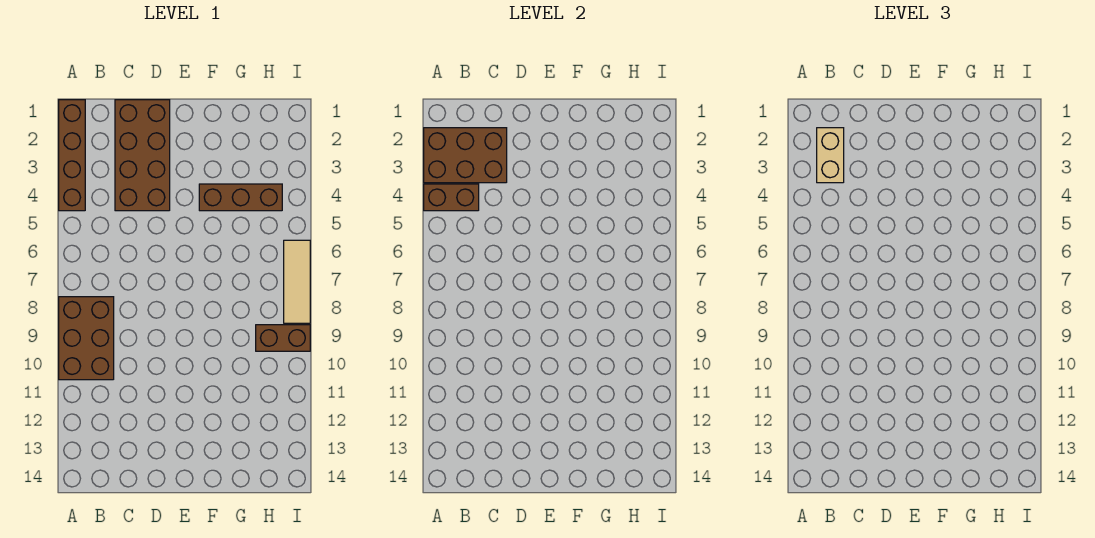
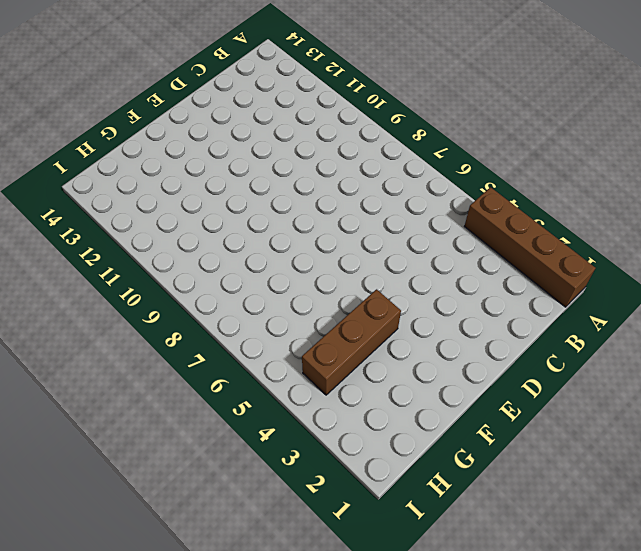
none -> brown brick A8:B10 level 1
none -> brown brick C1:D4 level 1

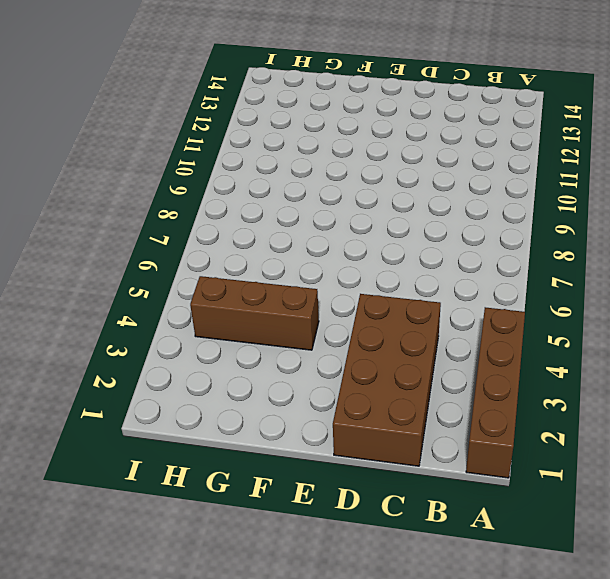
none -> brown brick A8:B10 level 1
none -> brown brick H9:I9 level 1

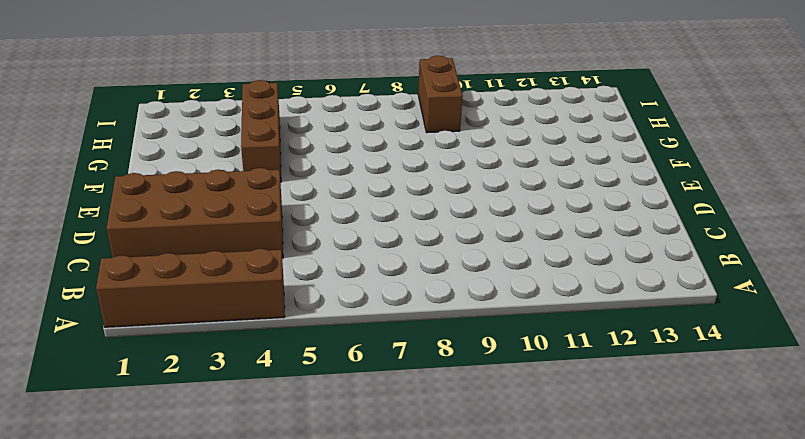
none -> brown brick A8:B10 level 1
none -> tan tile I6:I8 level 1

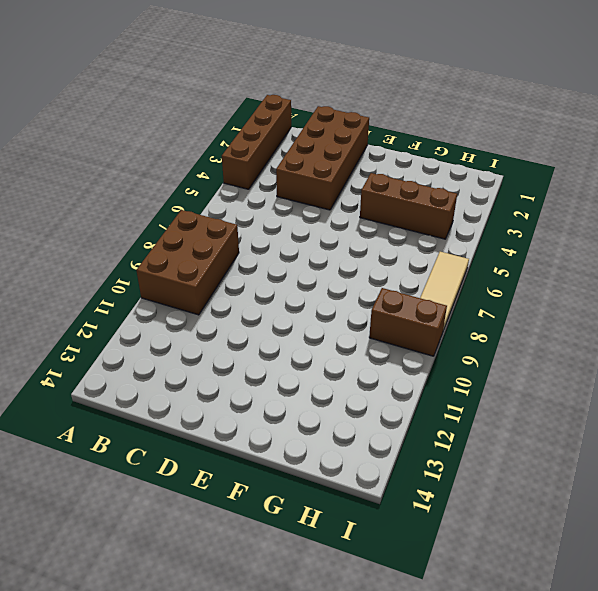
none -> brown brick A2:C3 level 2
none -> brown brick A4:B4 level 2

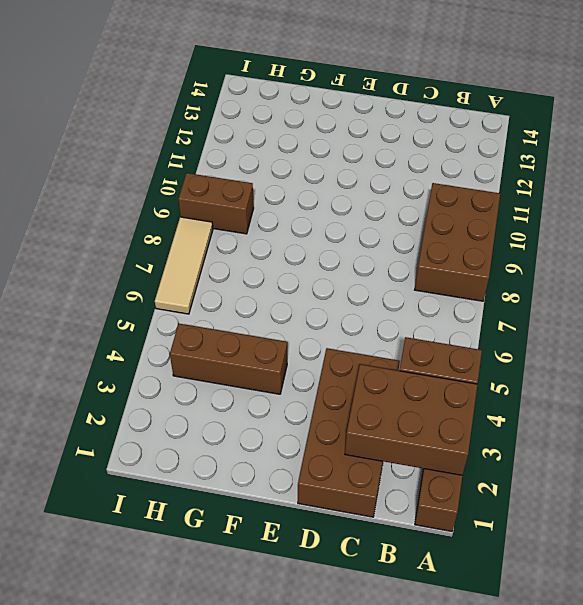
none -> tan brick B2:B3 level 3

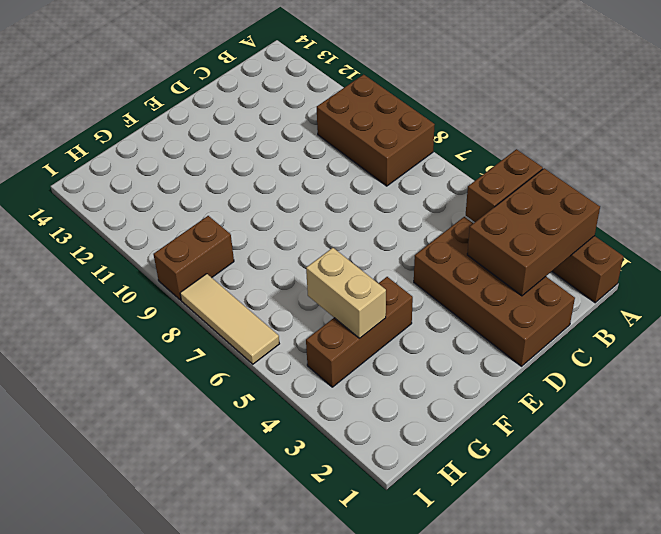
tan brick G4:G5 level 2 -> tan brick B2:B3 level 3

